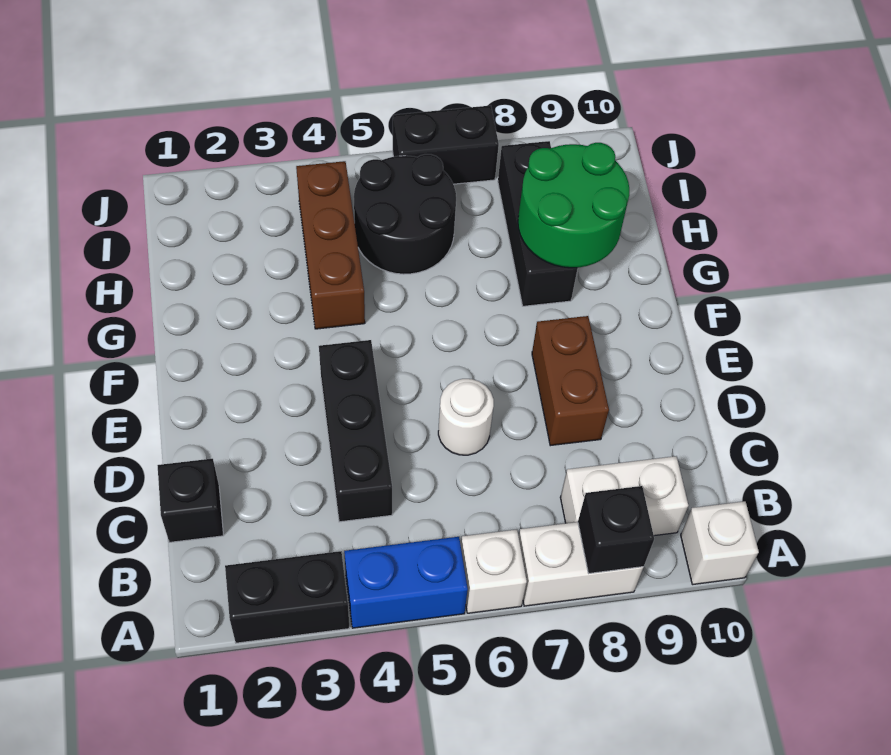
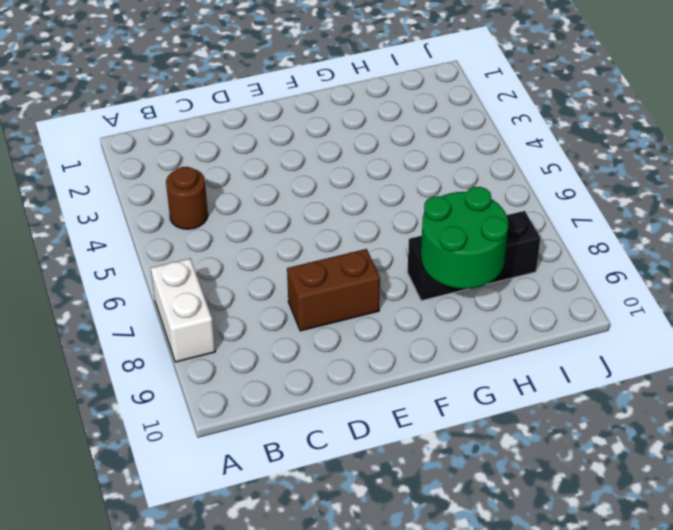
brown round brick B4 level 1 -> none
none -> black brick A2:A3 level 1
none -> blue brick A4:A5 level 1
none -> white brick A6 level 1

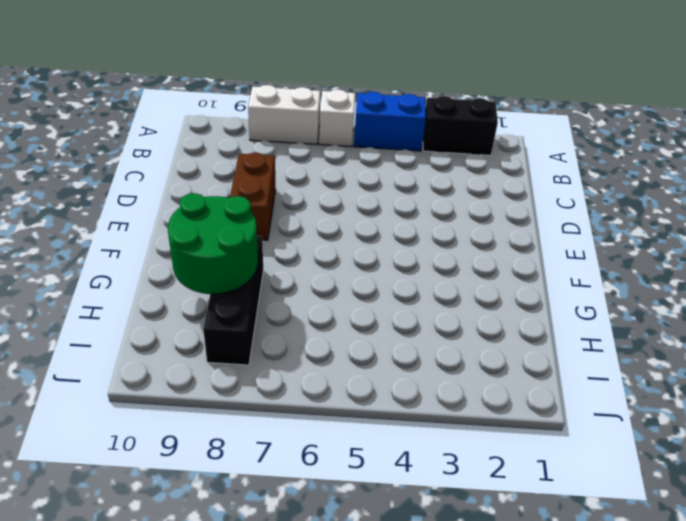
none -> white brick A10 level 1
none -> white brick B8:B9 level 1
none -> black brick C1 level 1

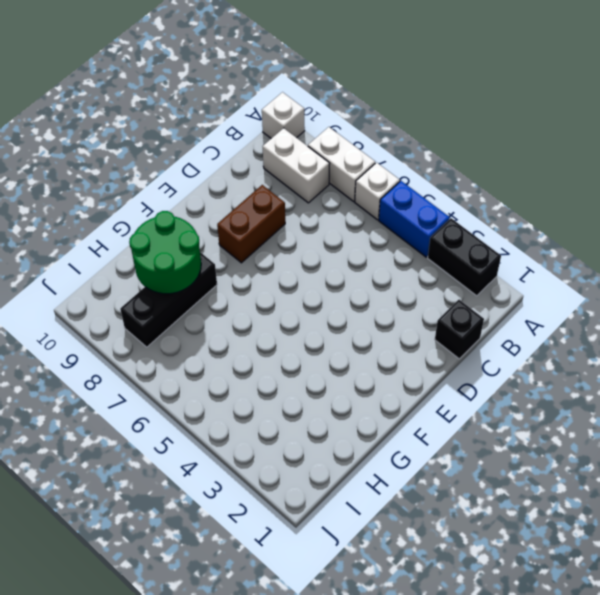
none -> black brick C4:E4 level 1
none -> white round brick D6 level 1
none -> brown brick G4:I4 level 1

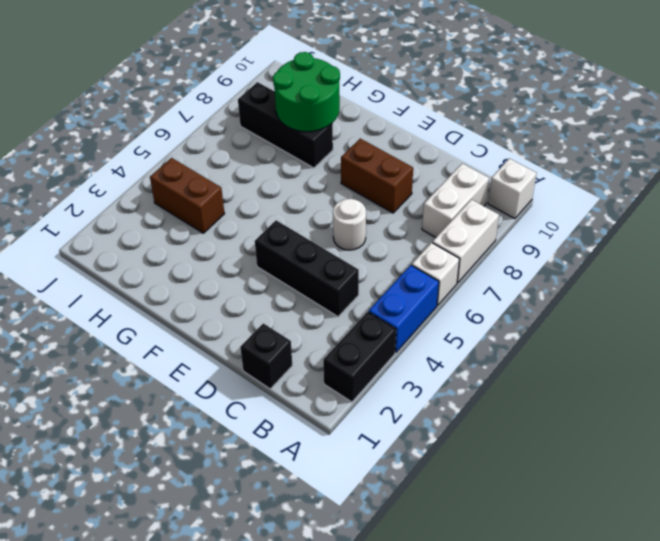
brown brick H4:I4 level 1 -> brown brick G4:I4 level 1
none -> black round brick H5:I6 level 1
none -> black brick J6:J7 level 1
none -> black brick A8 level 2

